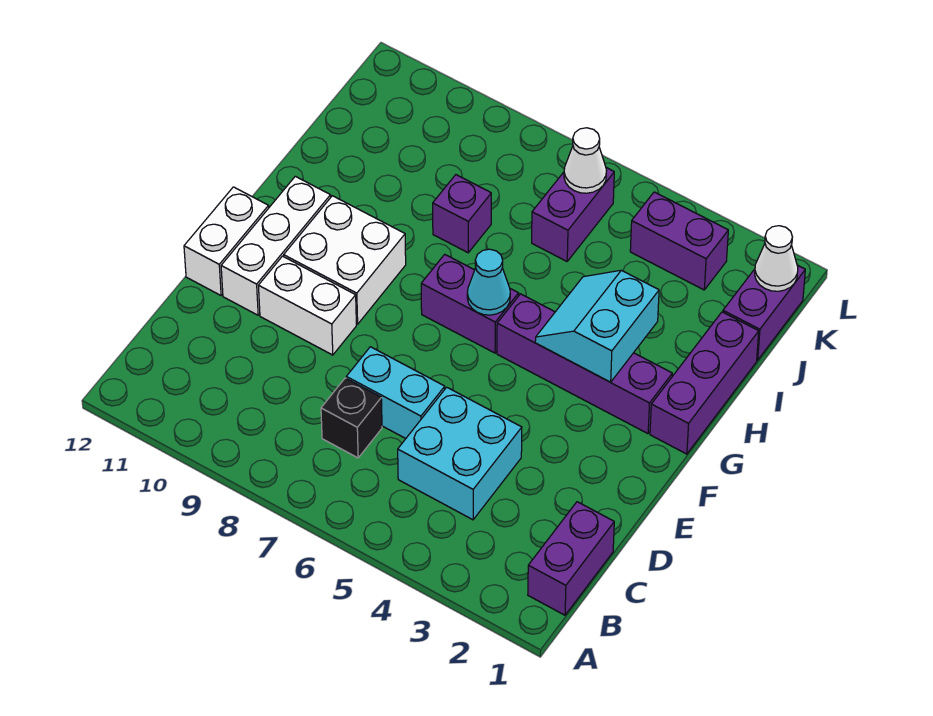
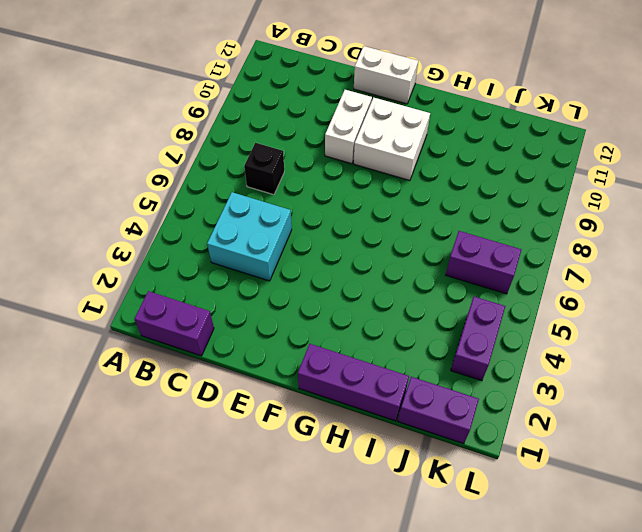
none -> cyan brick D6:D7 level 1
none -> white brick E11:G11 level 1
none -> purple brick G2:G5 level 1

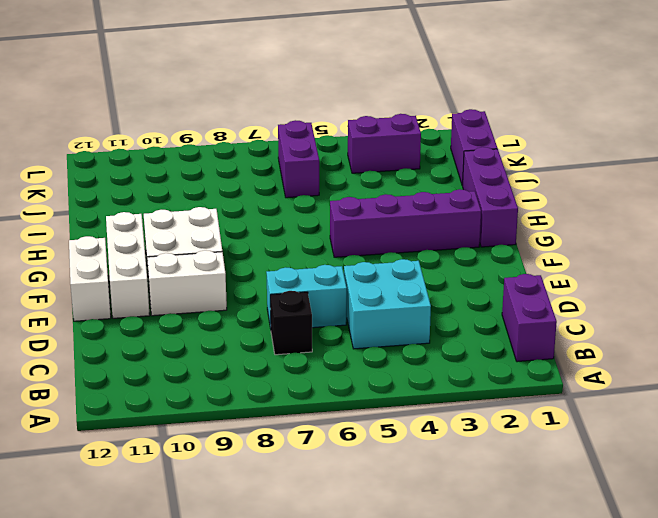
none -> purple brick G6:G7 level 1
none -> purple brick I8 level 1
none -> cyan slope G3:H4 level 2 top 3

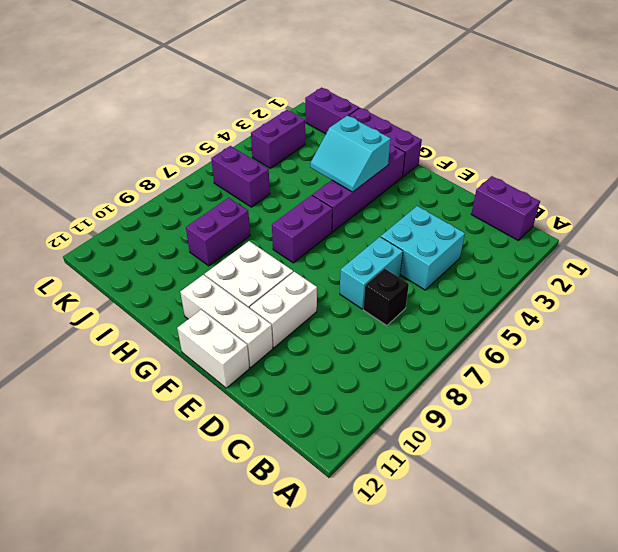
purple brick I8:I9 level 1 -> purple brick I8 level 1
none -> cyan cone G6 level 2
none -> white cone K1 level 2
none -> white cone K6 level 2

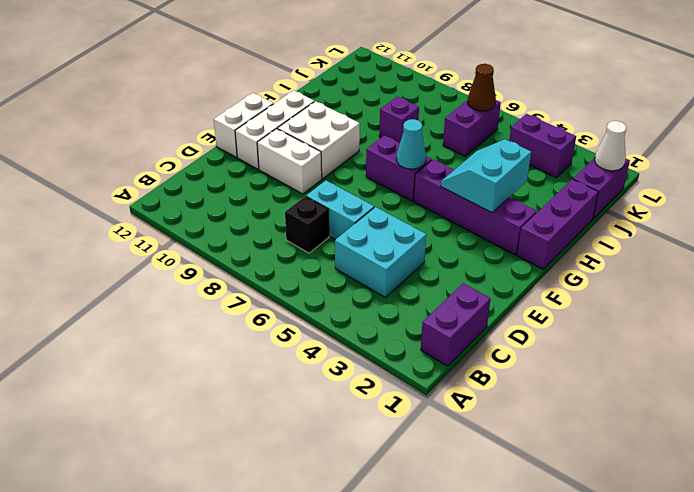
brown cone K6 level 2 -> white cone K6 level 2

